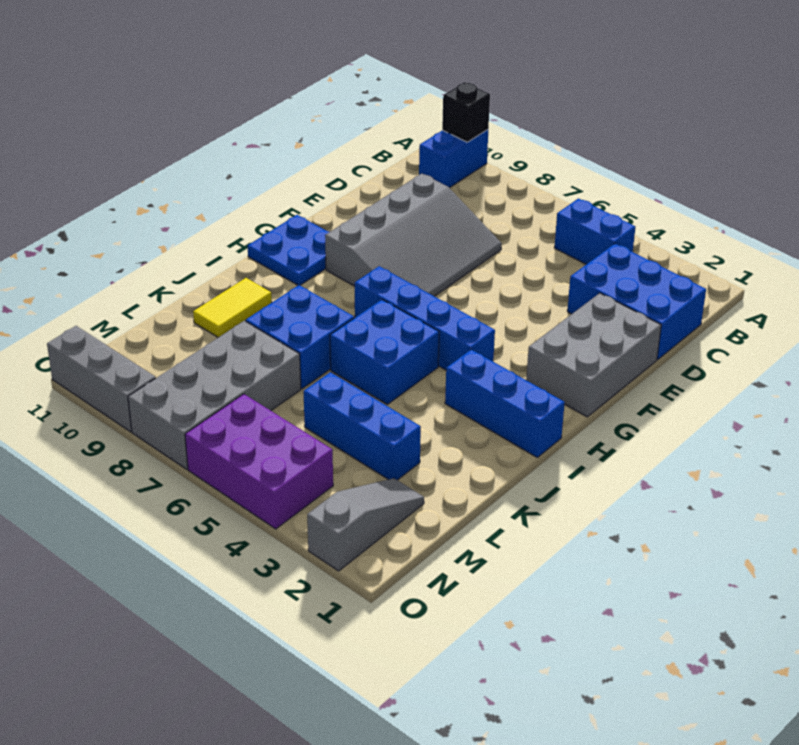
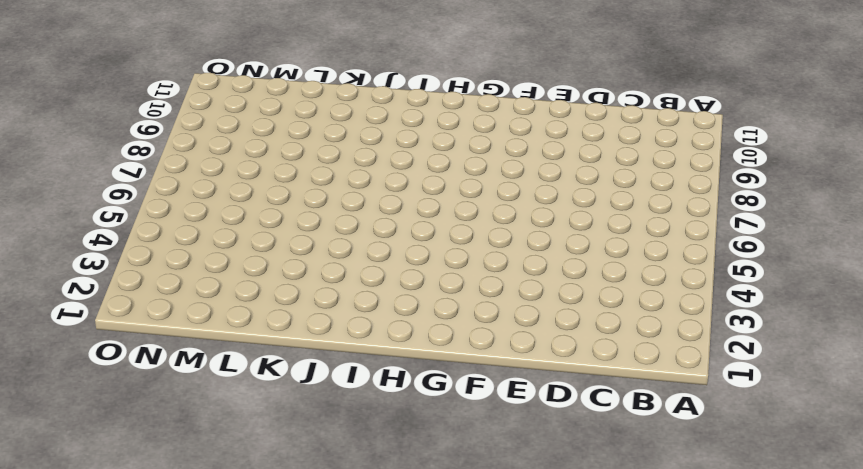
none -> blue brick A10:B10 level 1
none -> blue brick B4:B5 level 1
none -> blue brick C1:D3 level 1

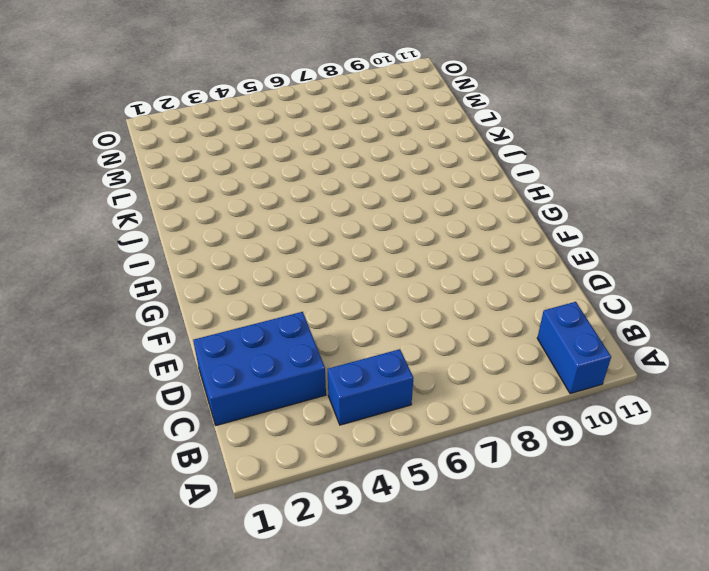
none -> grey slope D7:G9 level 1 top 9
none -> grey brick E1:G2 level 1
none -> blue plate G10:H11 level 1

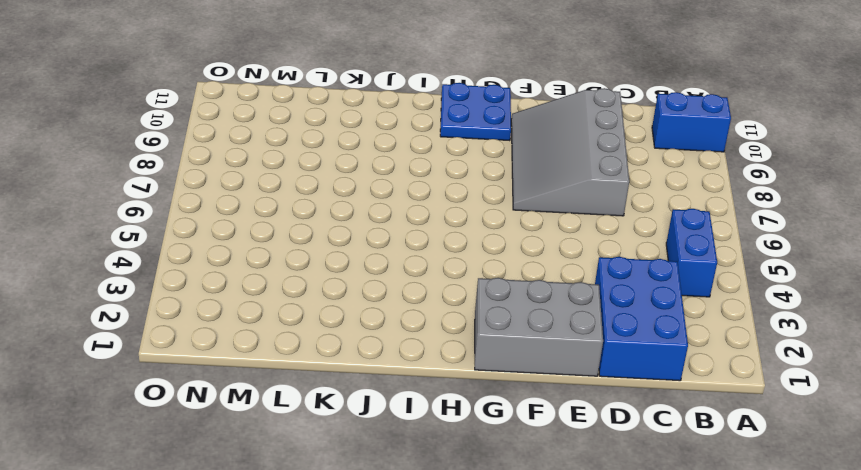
grey slope D7:F10 level 1 top D -> grey slope D7:G9 level 1 top 9
none -> blue brick H4:H7 level 1
none -> blue brick I1:I3 level 1
none -> blue brick I5:J6 level 1

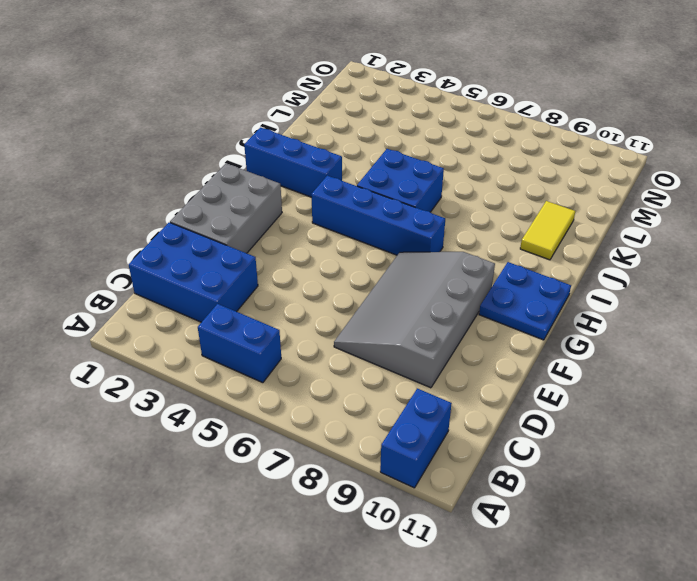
none -> blue brick J7:K8 level 1
none -> blue brick L3:L5 level 1
none -> grey brick L7:O8 level 1

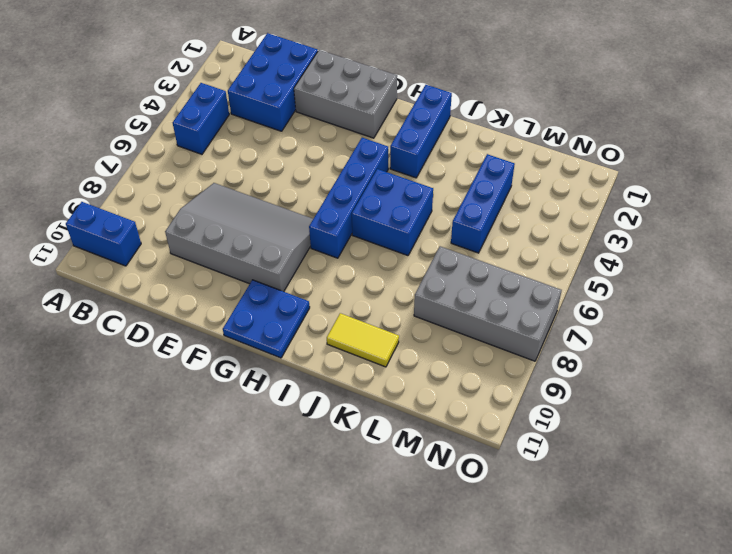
none -> blue brick J7:K8 level 1
none -> grey slope M2:O2 level 1 top O
none -> purple brick N4:O6 level 1

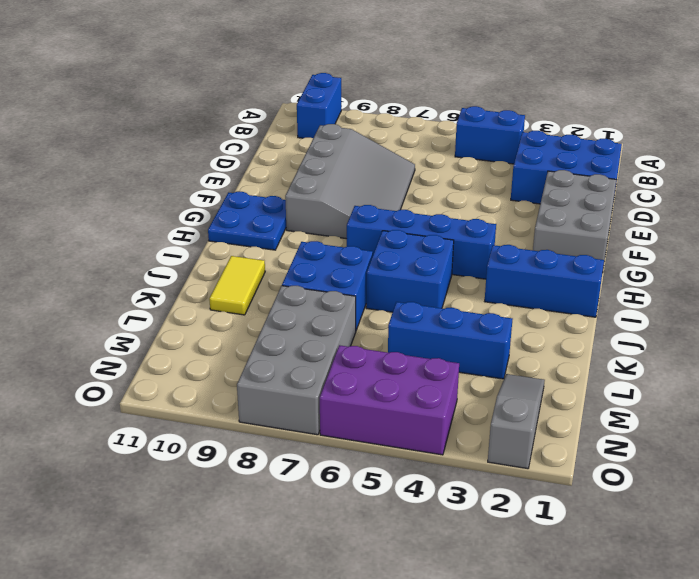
none -> grey brick O9:O11 level 1
none -> black brick A10 level 2

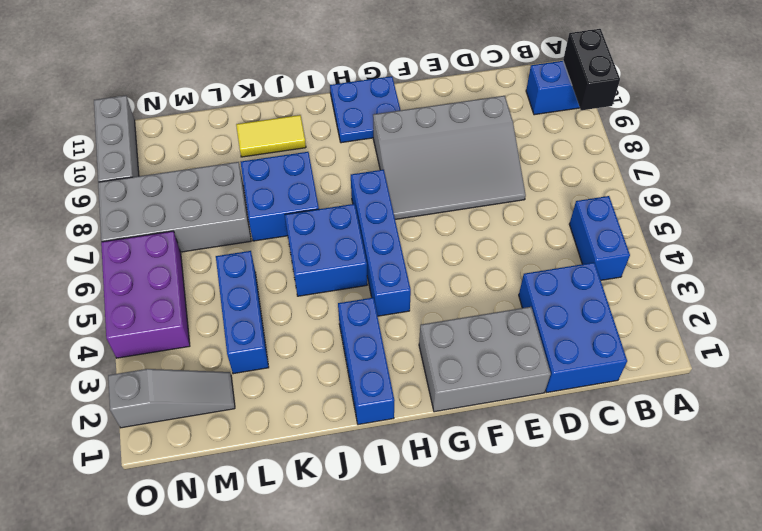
black brick A9:A10 level 2 -> black brick A10 level 2

